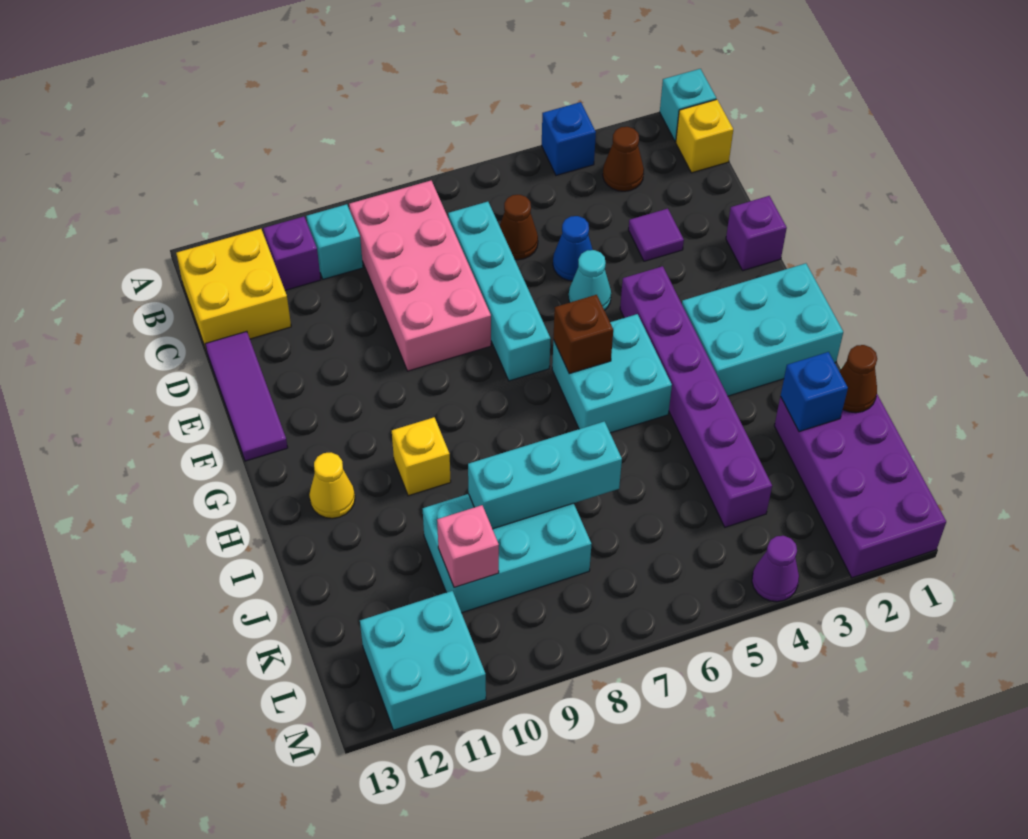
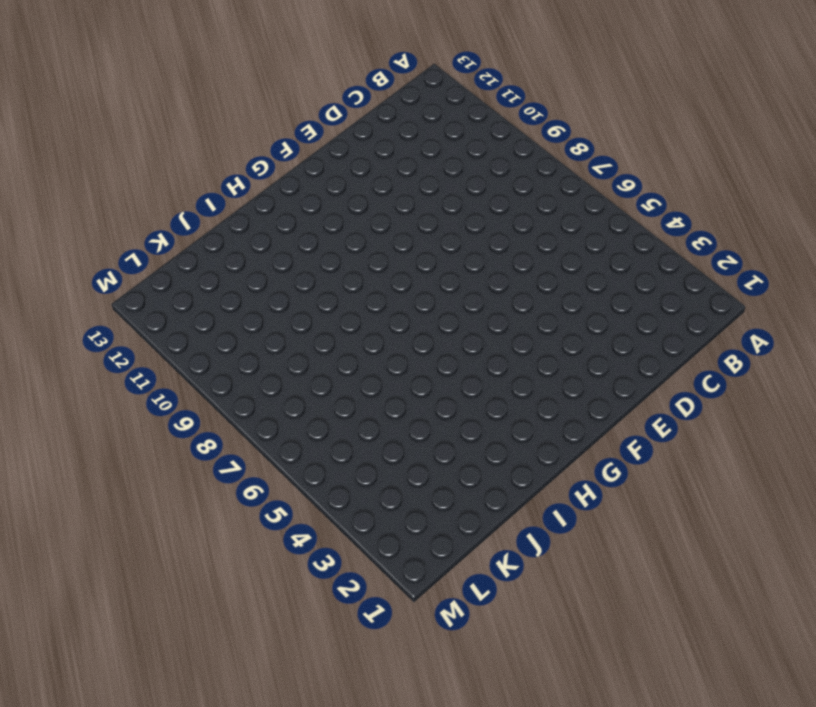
none -> cyan brick A1 level 1
none -> blue brick A4 level 1
none -> yellow brick B1 level 1

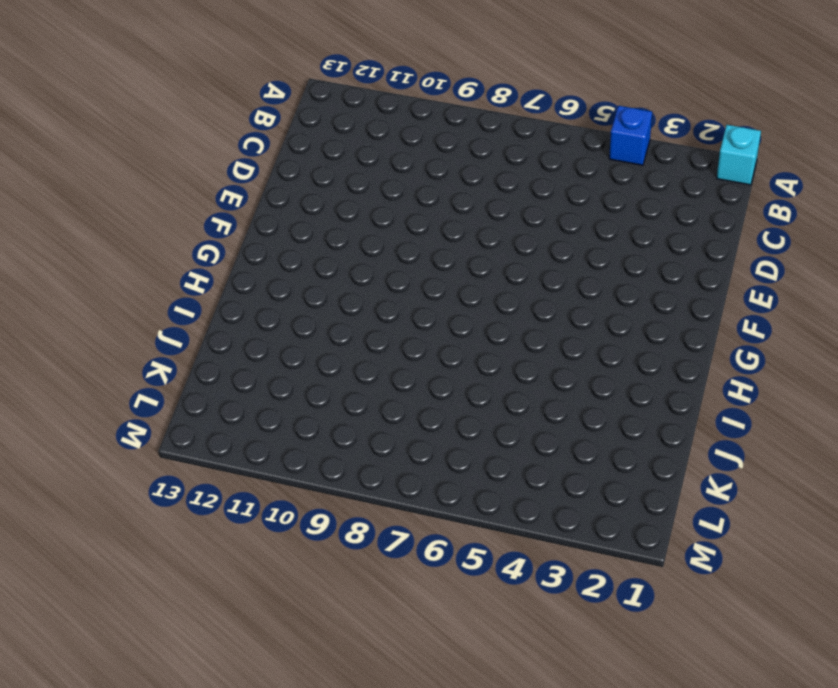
none -> yellow brick B1 level 1
none -> brown cone B3 level 1
none -> pink brick B8:E9 level 1

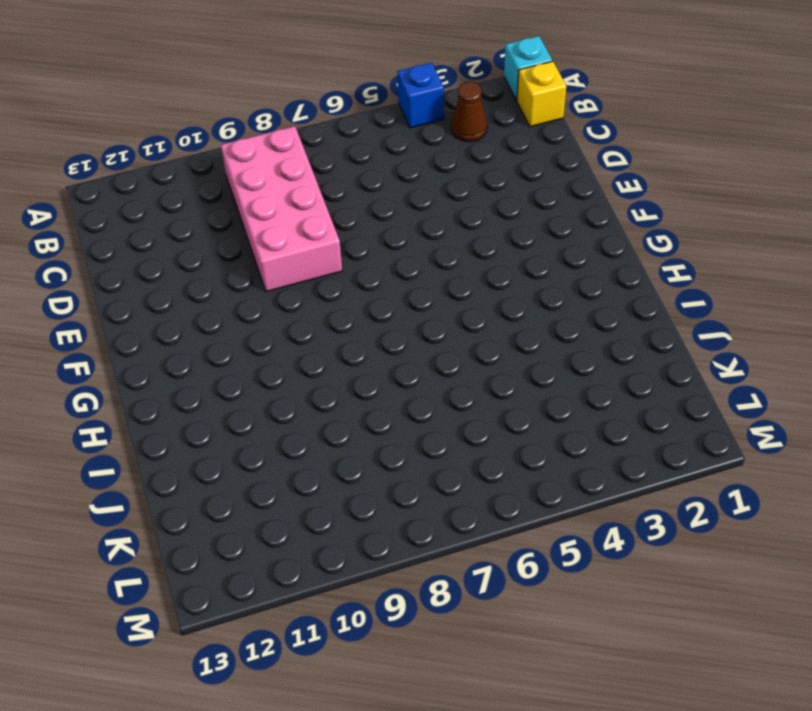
none -> cyan brick B10 level 1
none -> purple brick B11 level 1
none -> yellow brick B12:C13 level 1

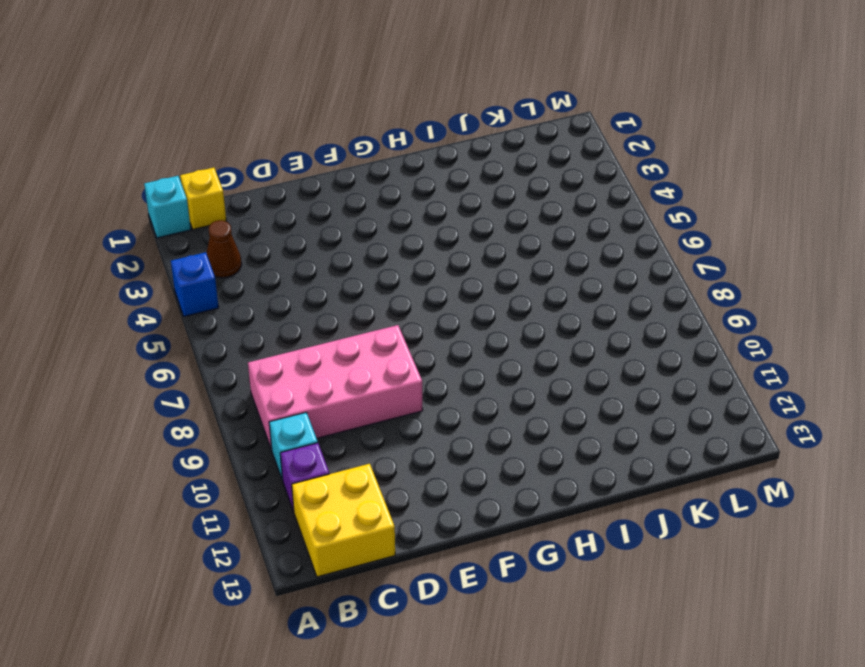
none -> brown cone C6 level 1
none -> cyan brick C7:F7 level 1
none -> purple tile D3 level 1

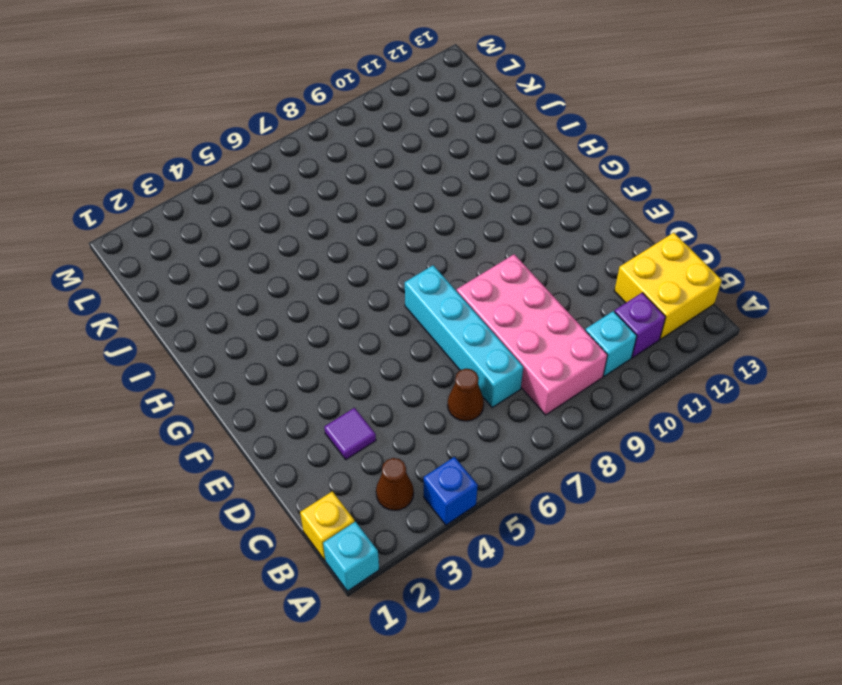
none -> blue cone D5 level 1
none -> purple tile D13:F13 level 1
none -> purple brick E1 level 1

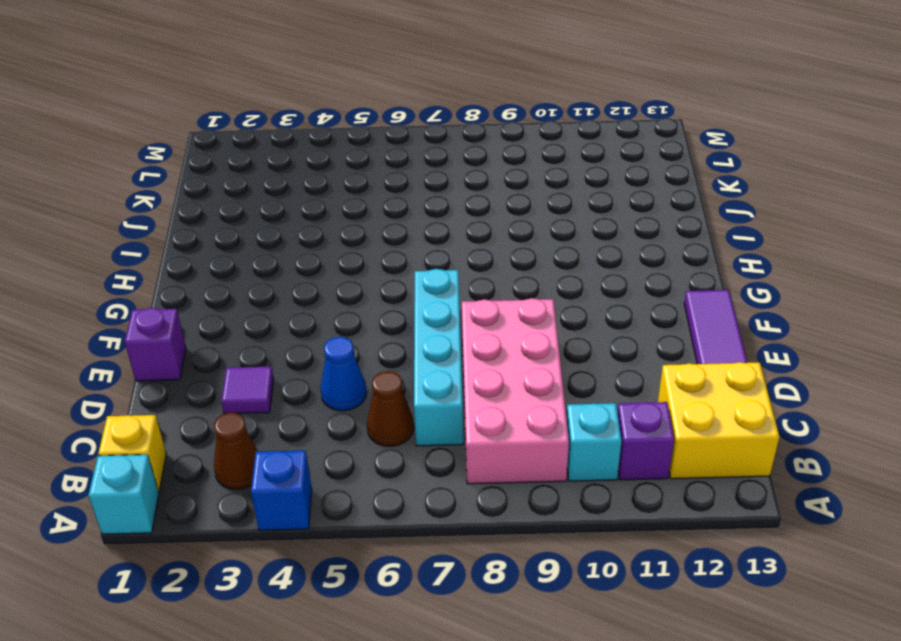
none -> cyan cone E5 level 1
none -> purple brick F4:K4 level 1
none -> cyan brick G1:H3 level 1

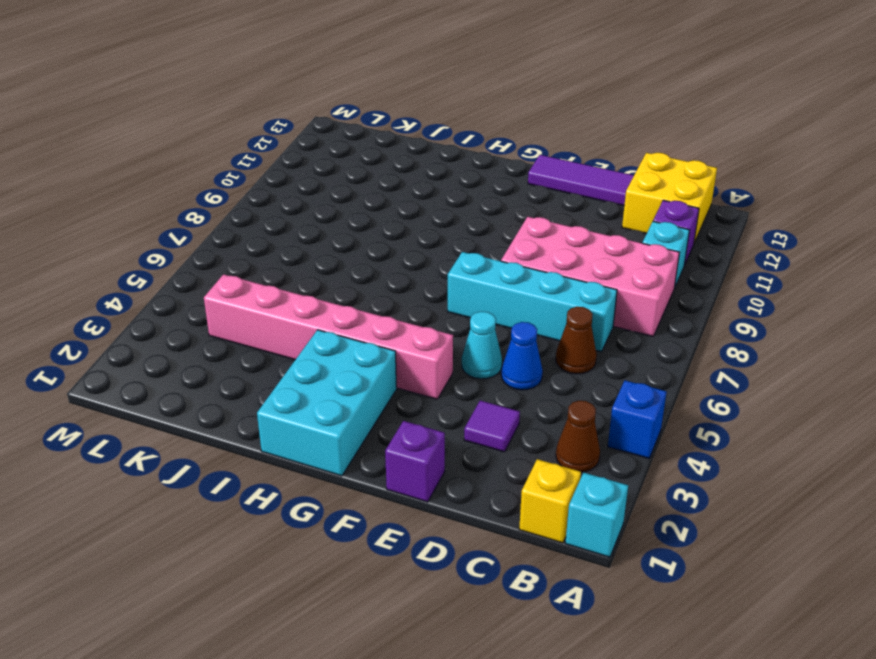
pink brick F4:K4 level 1 -> purple brick F4:K4 level 1
none -> cyan brick G5:H6 level 1
none -> yellow brick H10 level 1
none -> yellow cone H12 level 1

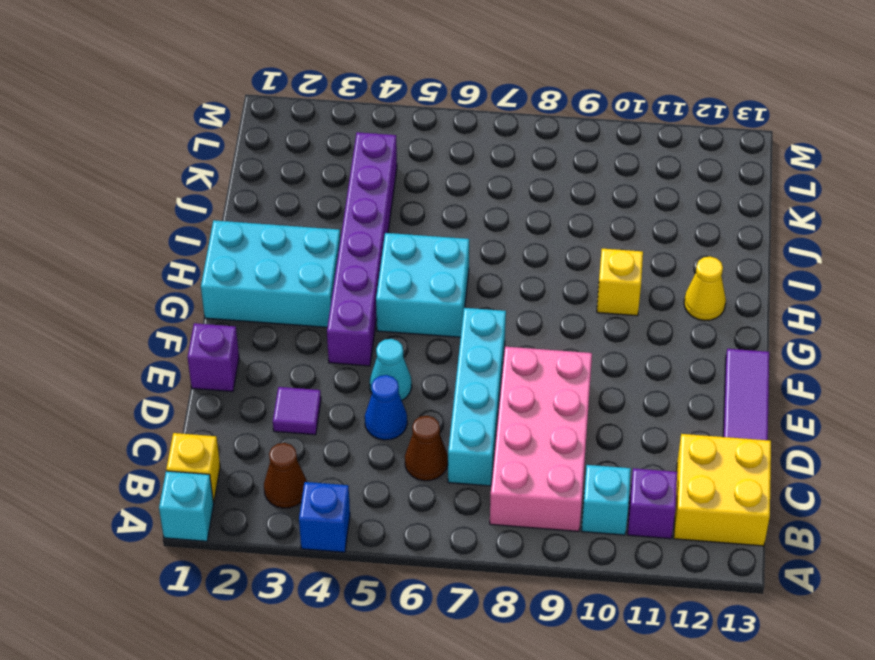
none -> purple brick J1:M2 level 1
none -> cyan brick J8:K10 level 1
none -> cyan brick L11:M12 level 1

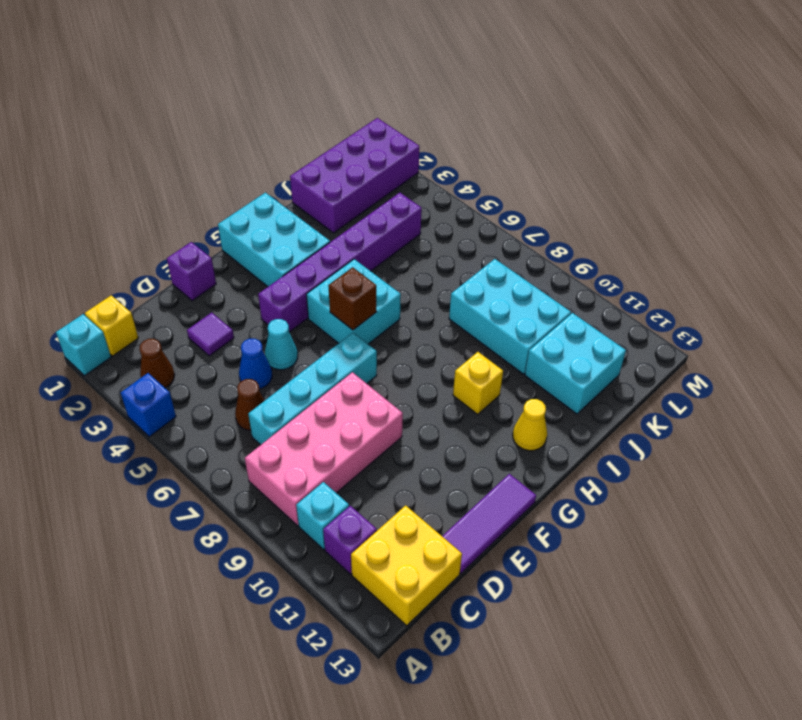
cyan brick J11:K12 level 1 -> cyan brick L11:M12 level 1
none -> purple cone M4 level 1
none -> brown cone J1 level 2
none -> blue brick J2 level 2

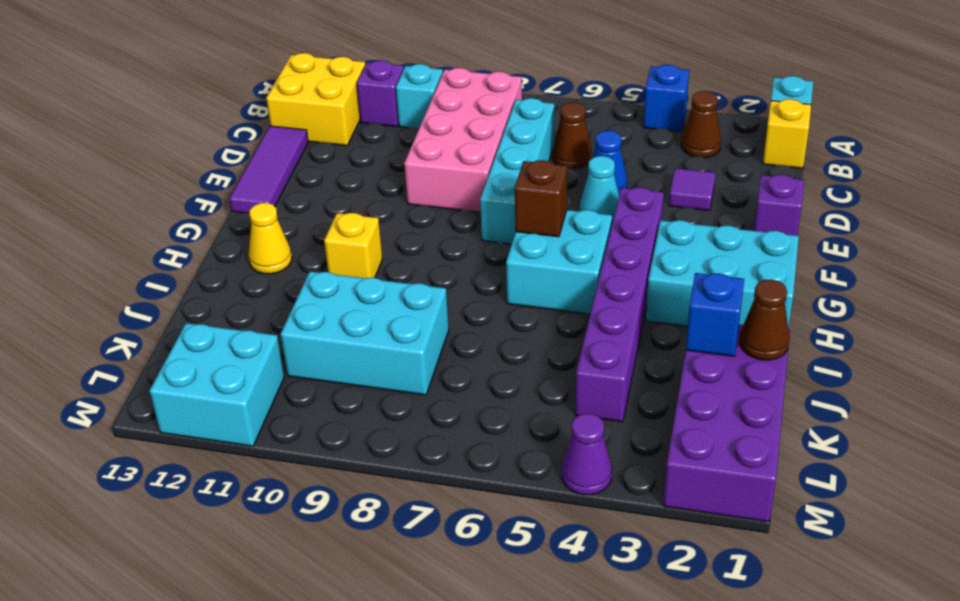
none -> cyan brick J7:J9 level 2
none -> pink brick K10 level 2

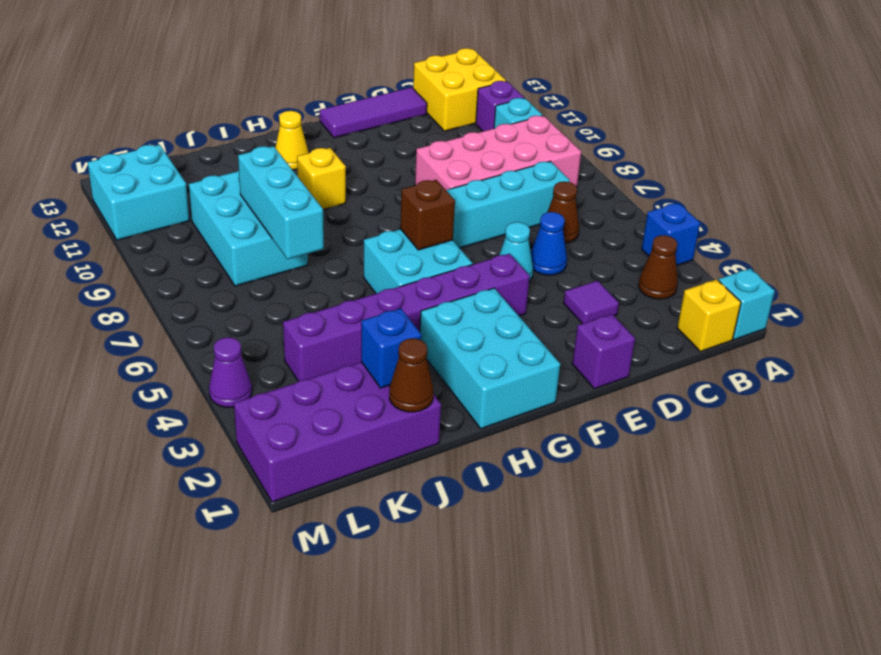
none -> pink brick K10 level 2

